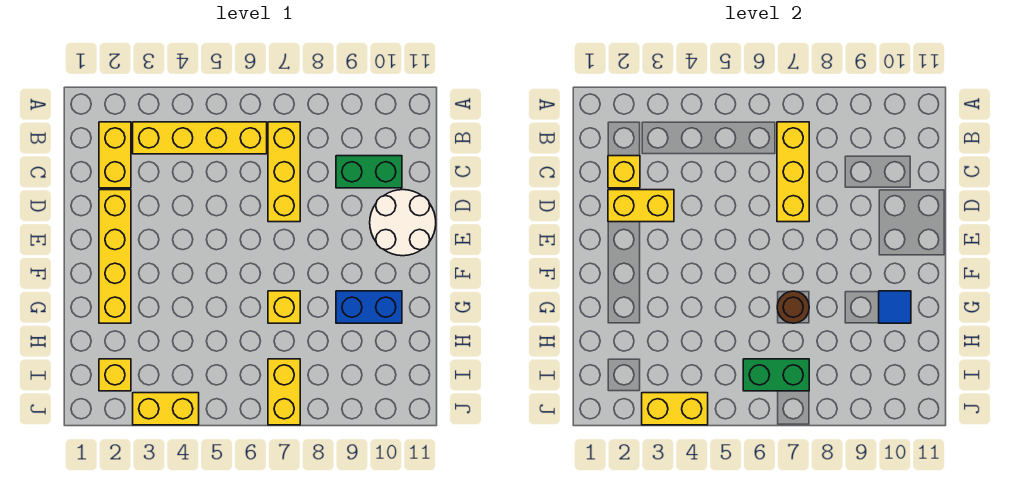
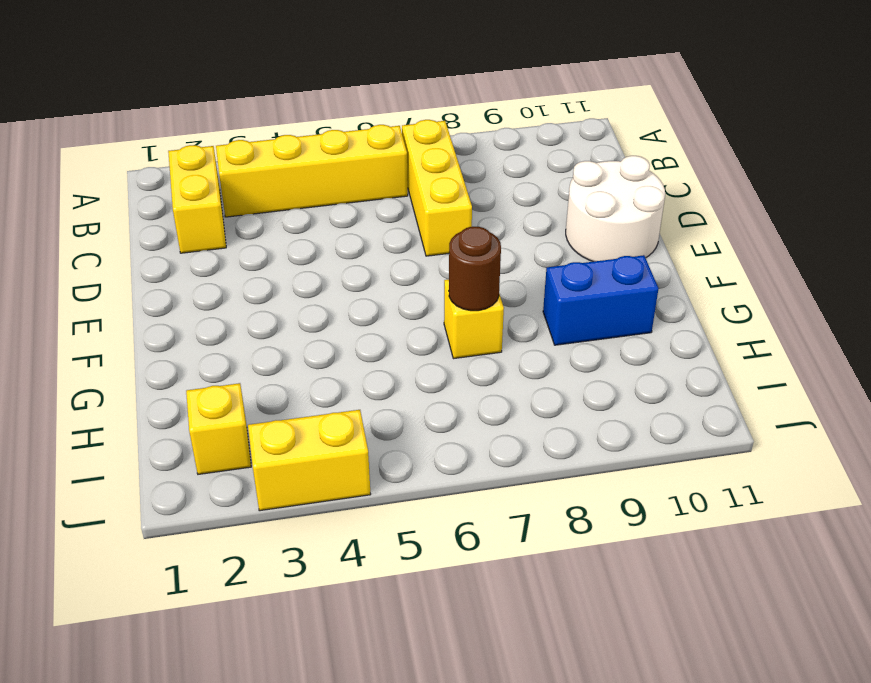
none -> green brick C9:C10 level 1
none -> yellow brick D2:G2 level 1
none -> yellow brick I7:J7 level 1

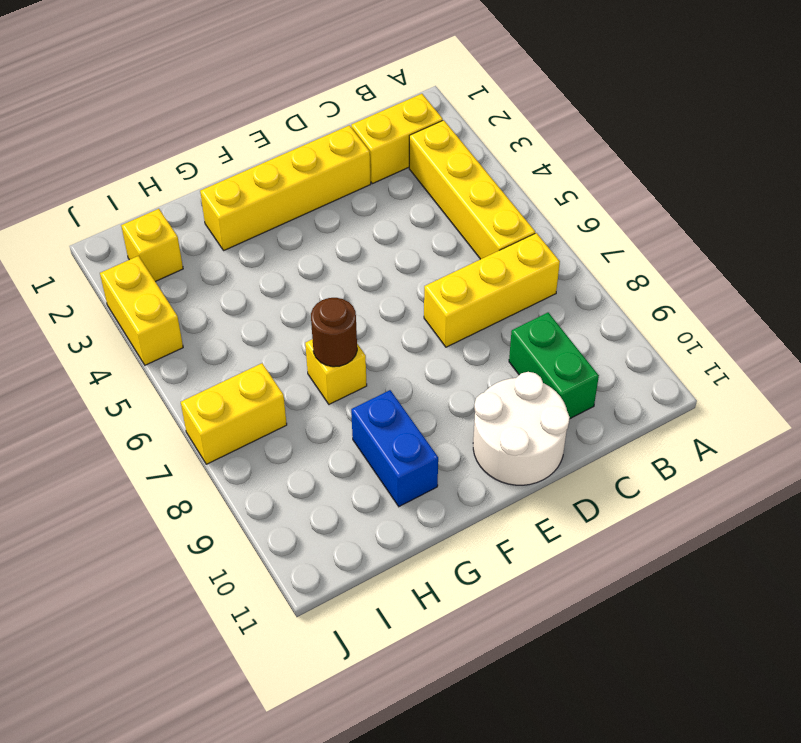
none -> yellow brick B7:D7 level 2
none -> yellow brick C2 level 2
none -> yellow brick D2:D3 level 2

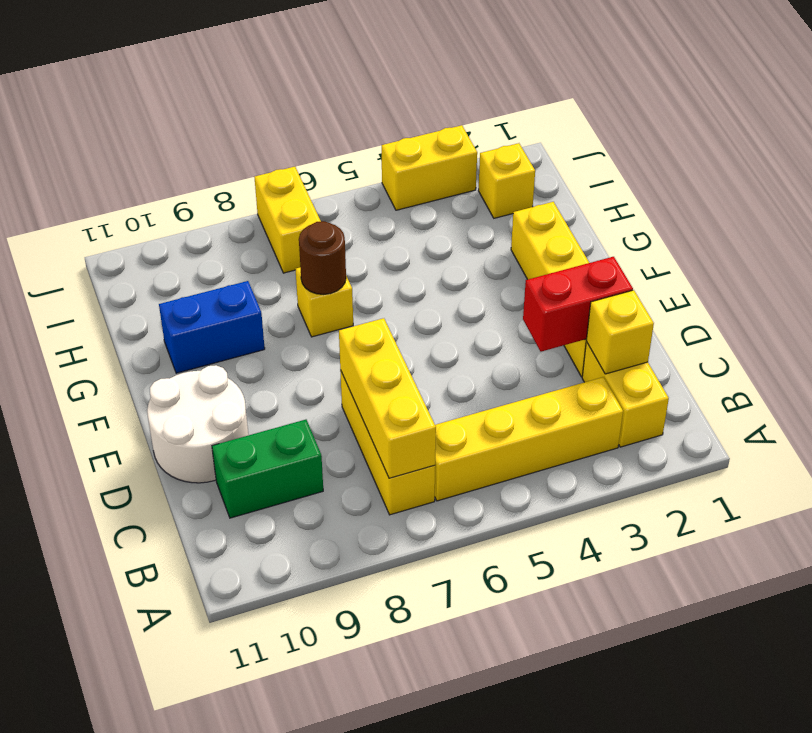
red brick D2:D3 level 2 -> yellow brick D2:D3 level 2
none -> blue tile G10 level 2
none -> green brick I6:I7 level 2
none -> yellow brick J3:J4 level 2

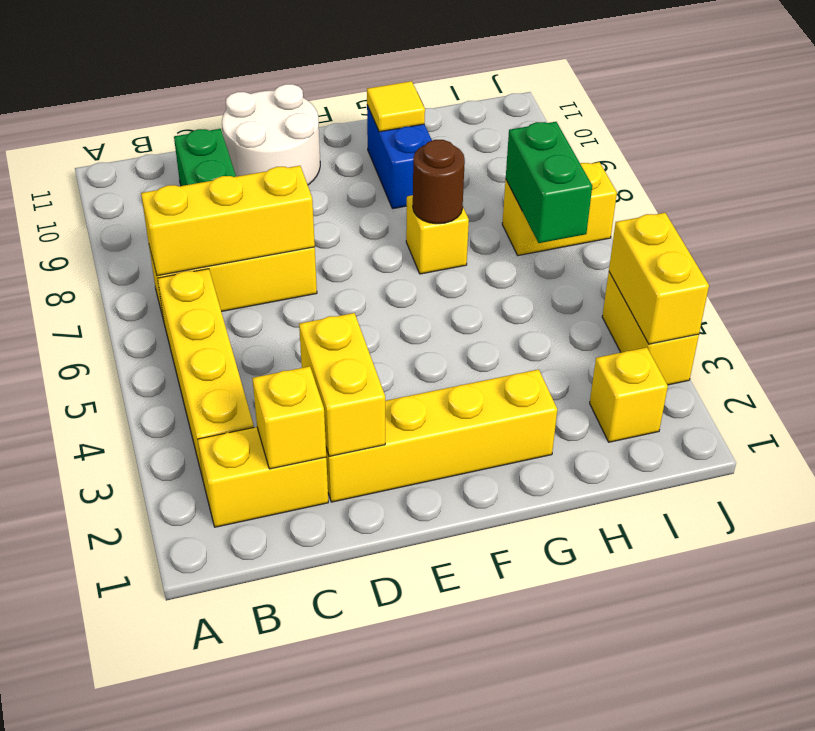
yellow tile G10 level 2 -> blue tile G10 level 2

